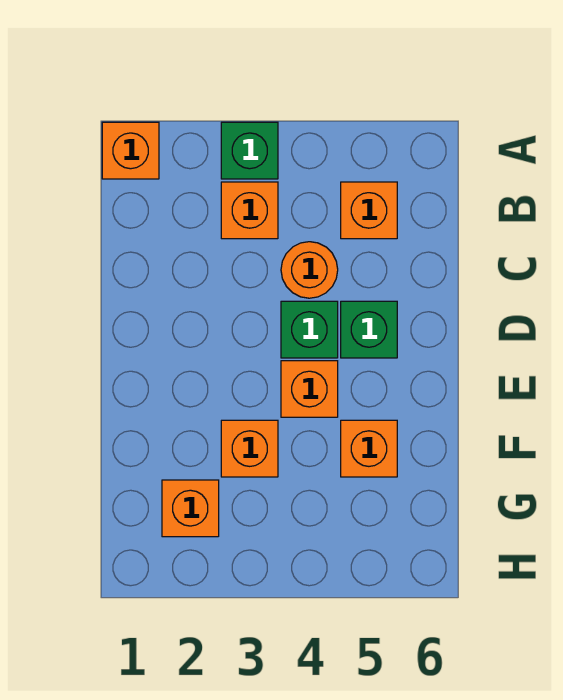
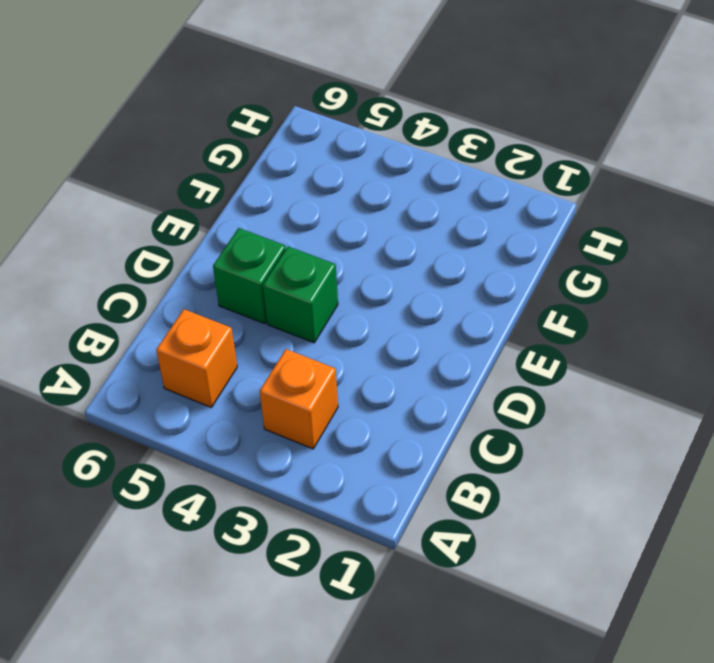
none -> orange brick A1 level 1
none -> green brick A3 level 1

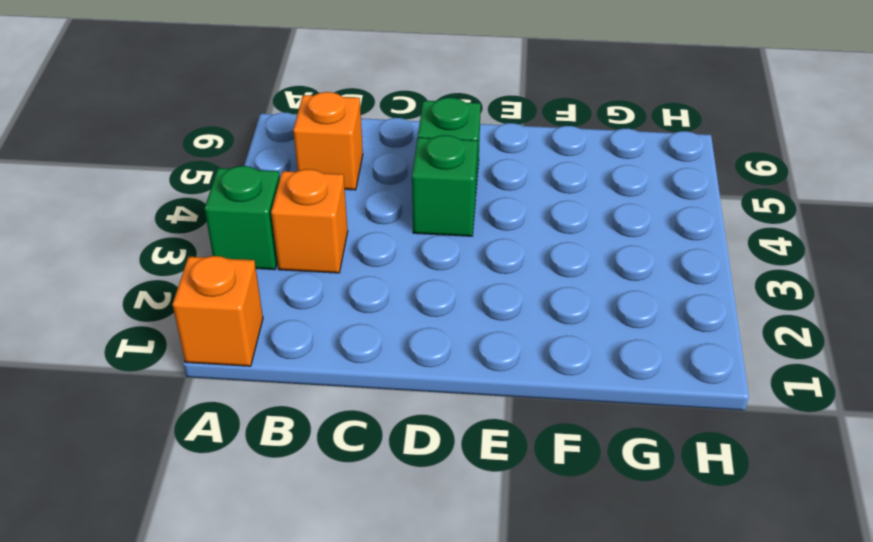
none -> orange round brick C4 level 1
none -> orange brick E4 level 1

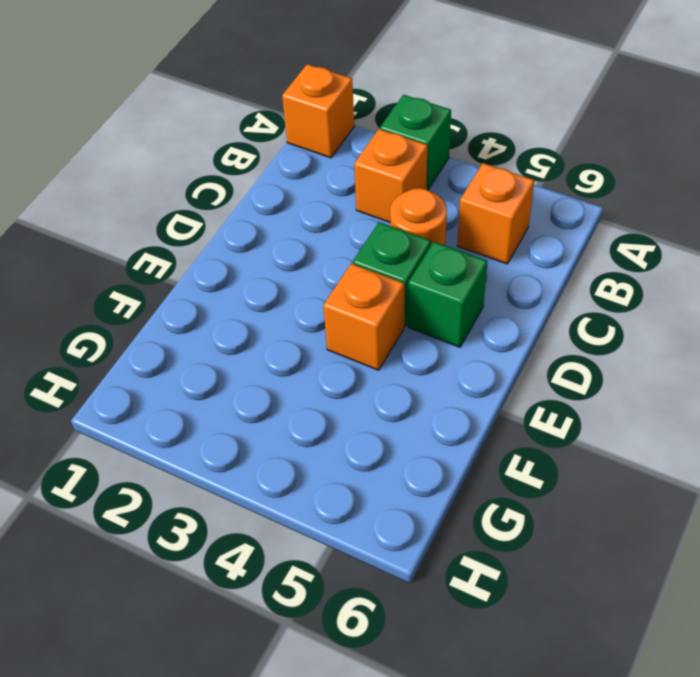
none -> orange brick F3 level 1
none -> orange brick F5 level 1

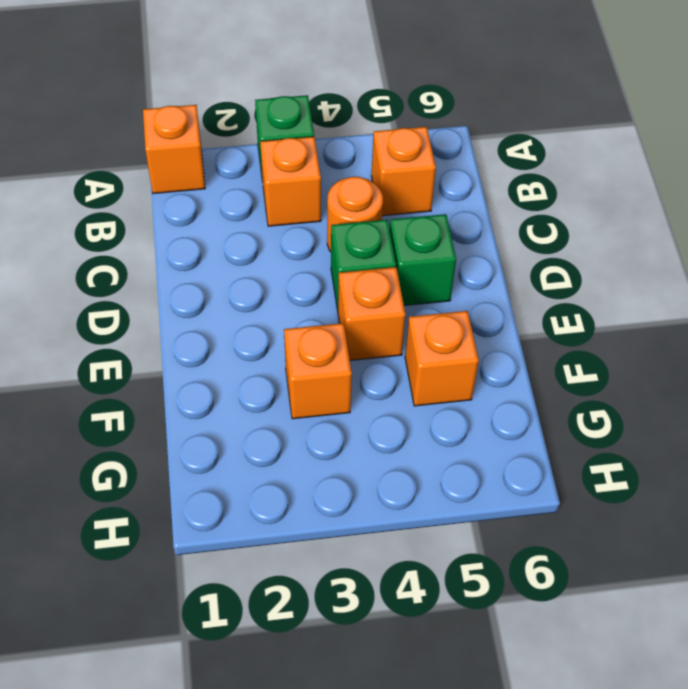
none -> orange brick G2 level 1

